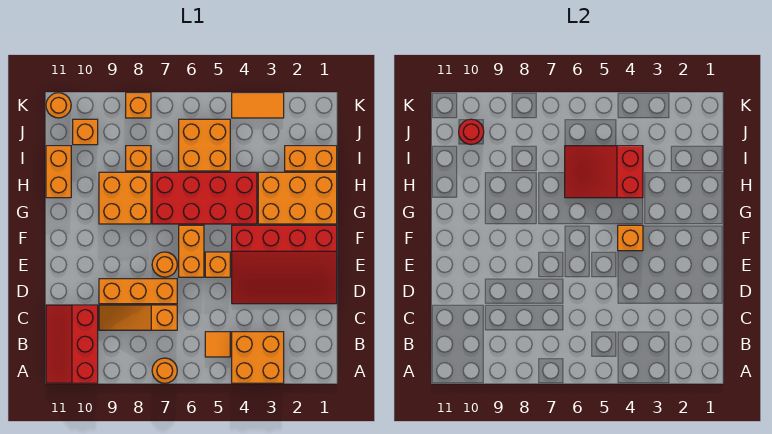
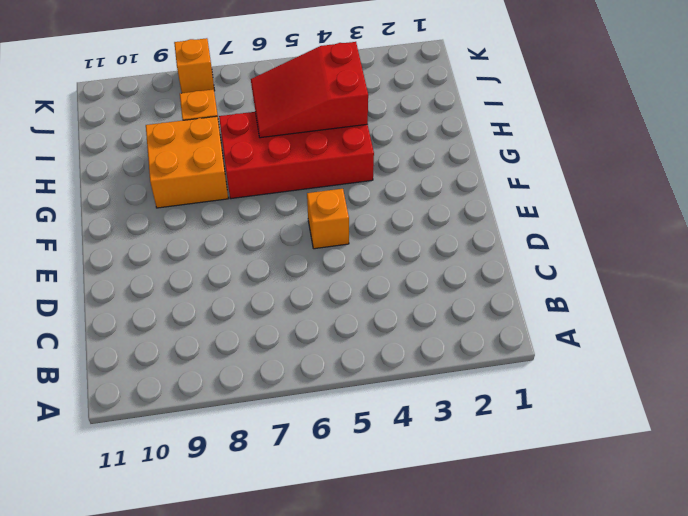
none -> orange brick A3:B4 level 1
none -> orange round brick A7 level 1
none -> red slope A10:C11 level 1 top 10

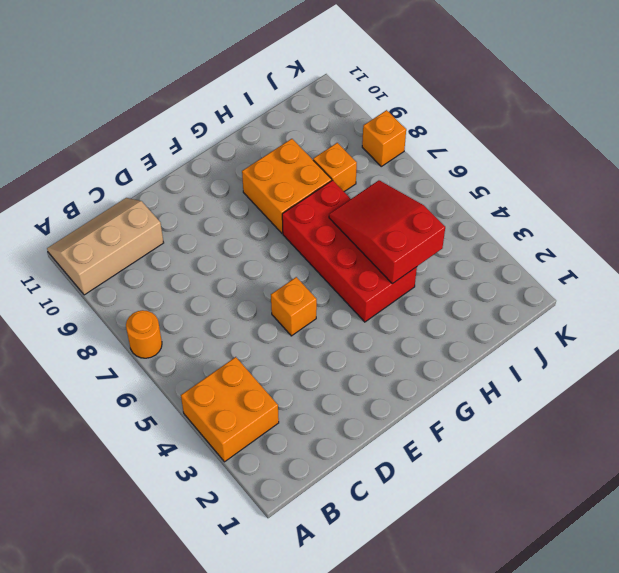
tan slope A10:C11 level 1 top 10 -> red slope A10:C11 level 1 top 10
none -> orange tile B5 level 1
none -> orange slope C7:C9 level 1 top 7
none -> red slope D1:F4 level 1 top F

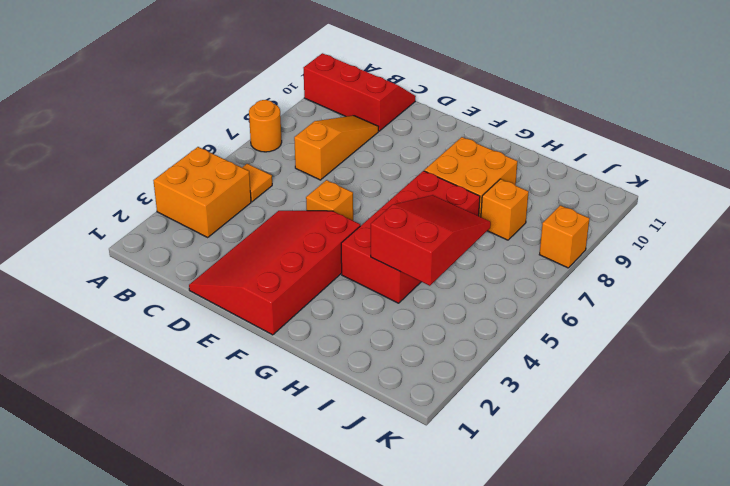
none -> orange brick D7:D9 level 1
none -> orange brick E6:F6 level 1
none -> orange round brick E7 level 1

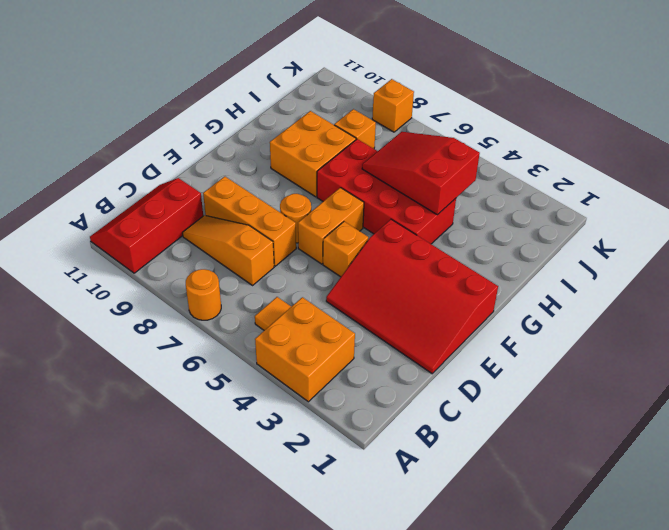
none -> orange brick G1:H3 level 1
none -> orange brick H11:I11 level 1
none -> orange brick I1:I2 level 1

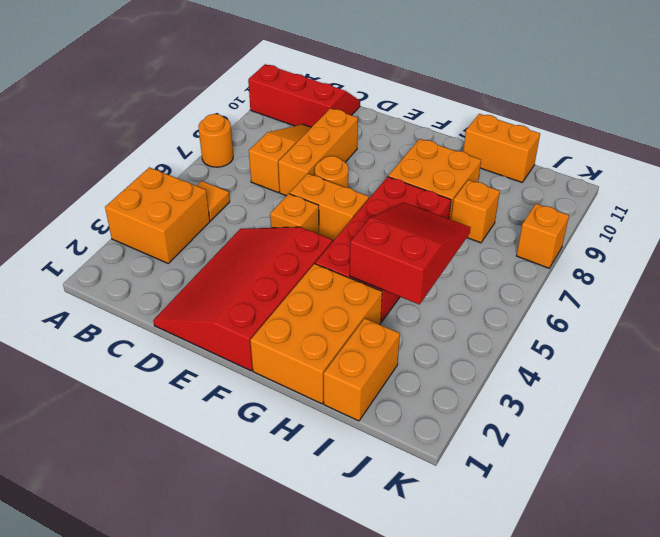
none -> orange brick I5:J6 level 1
none -> orange brick J10 level 1
none -> orange tile K3:K4 level 1

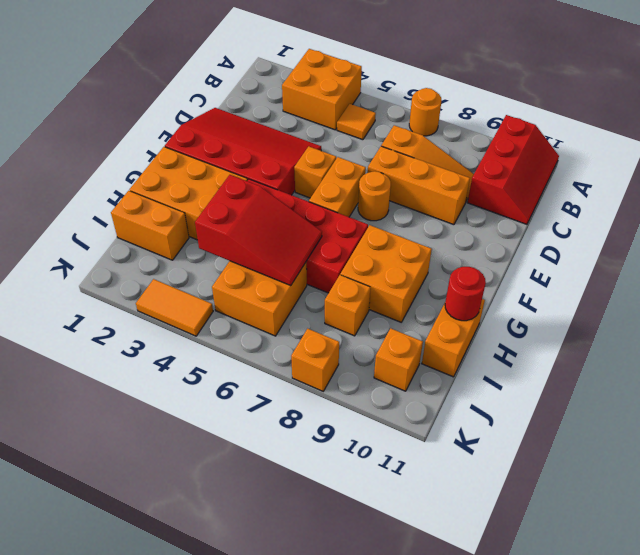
red round brick H11 level 2 -> red round brick J10 level 2
none -> orange round brick K11 level 1
none -> orange brick F4 level 2

